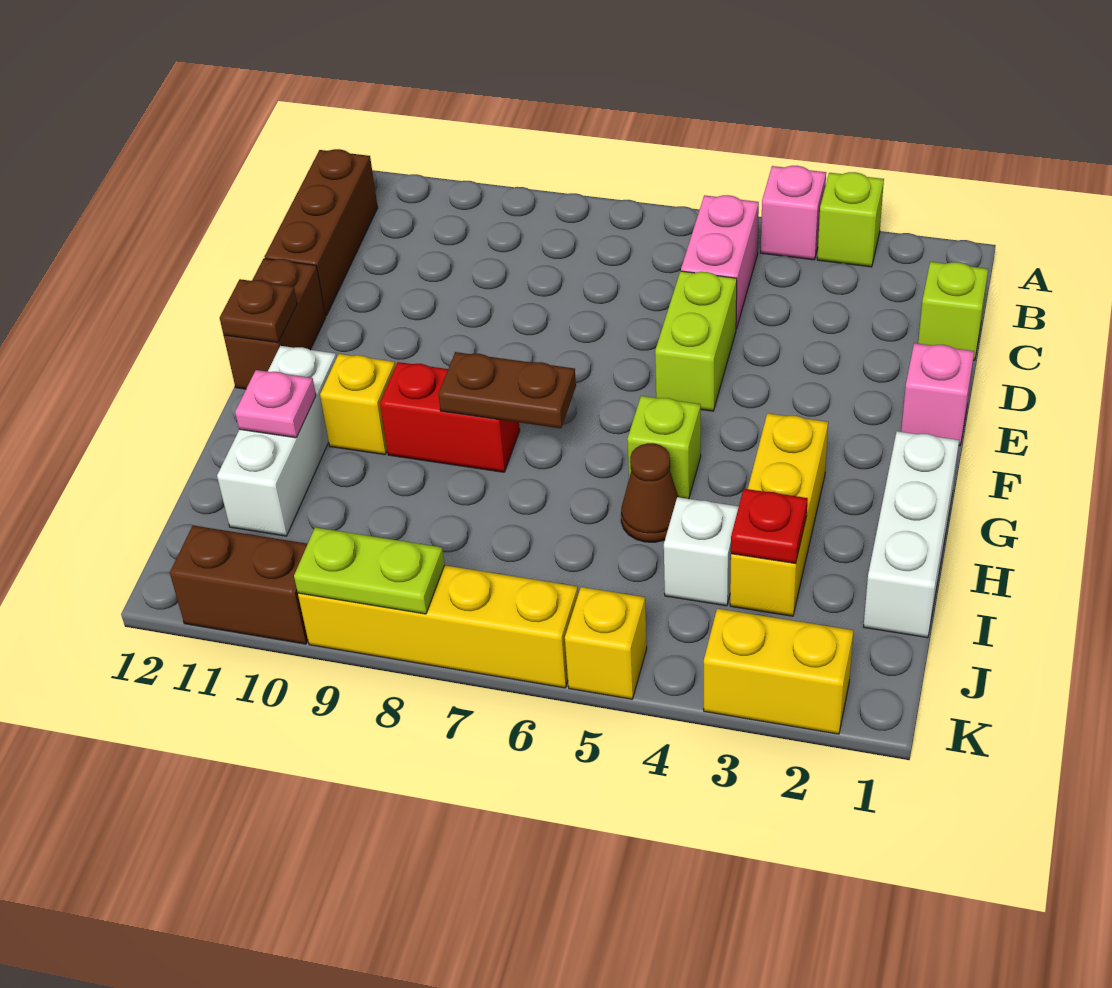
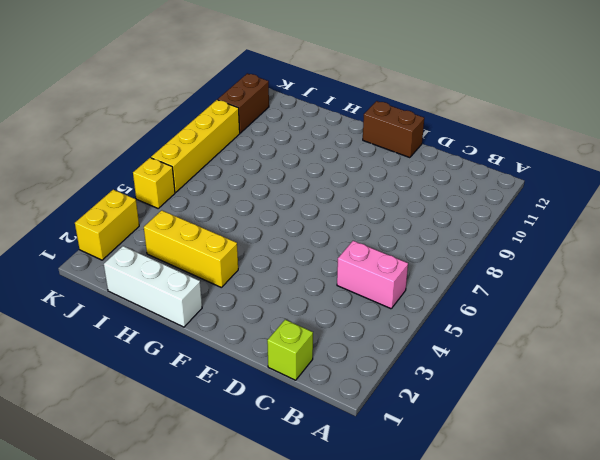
none -> lime brick A3 level 1
none -> pink brick A4 level 1
none -> brown brick B12:D12 level 1

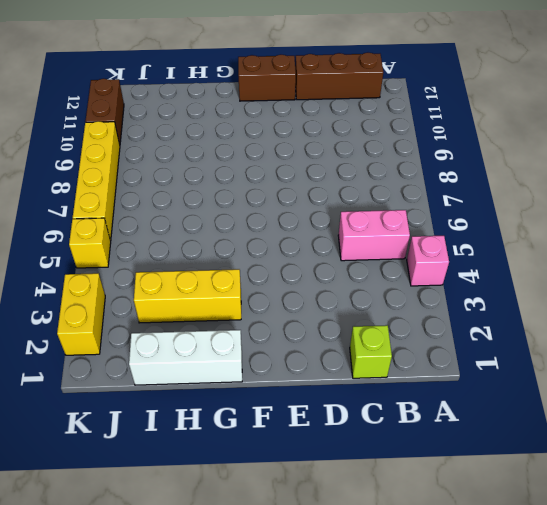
none -> lime brick A3 level 1
none -> lime brick D5:E5 level 1
none -> pink brick E1 level 1

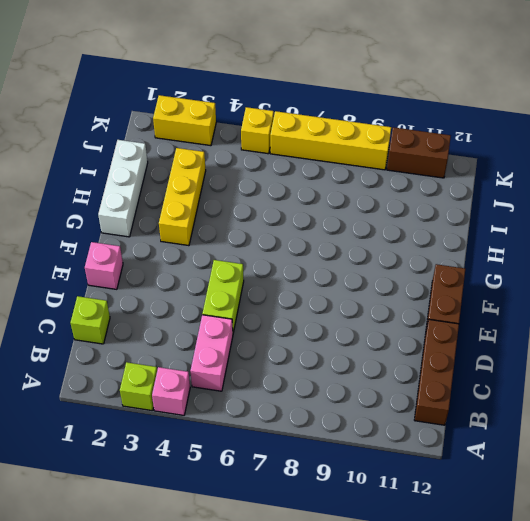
none -> lime brick G5 level 1
none -> red brick G8:G9 level 1
none -> yellow brick G10 level 1

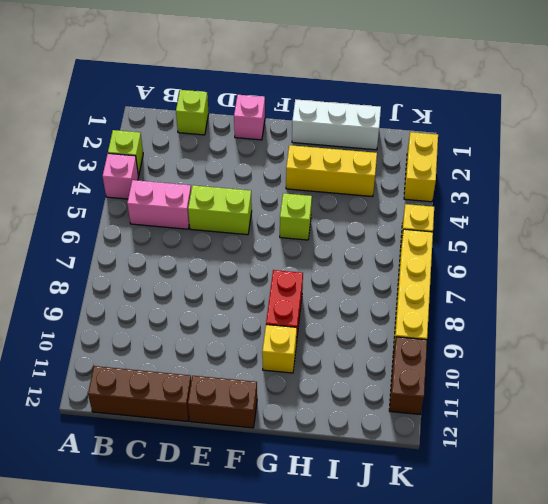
none -> white brick G11:I11 level 1
none -> brown cone H5 level 1
none -> white brick I4 level 1

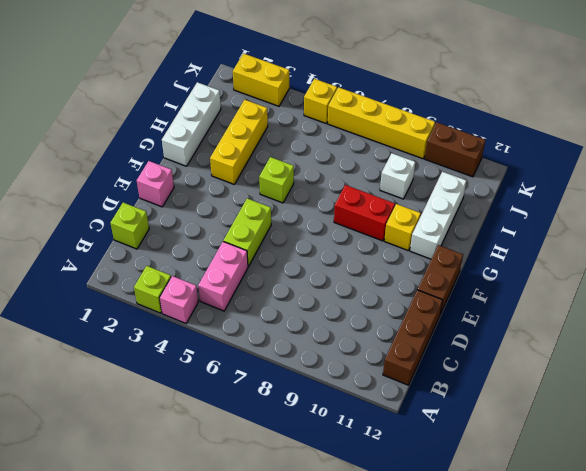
white brick I9 level 1 -> white brick I4 level 1
none -> brown cone H5 level 1
none -> brown plate F12 level 2
none -> brown plate G7:G8 level 2

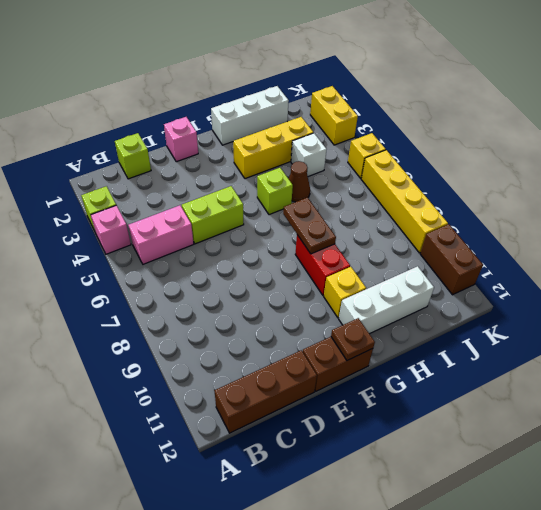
none -> pink plate H11 level 2
none -> red plate I3 level 2
none -> lime plate K8:K9 level 2

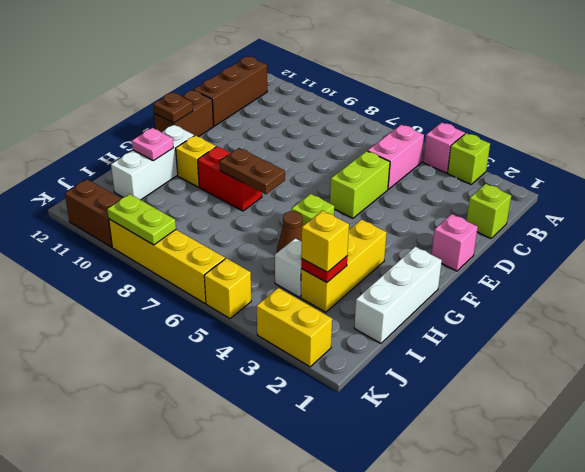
yellow brick I3 level 3 -> none

